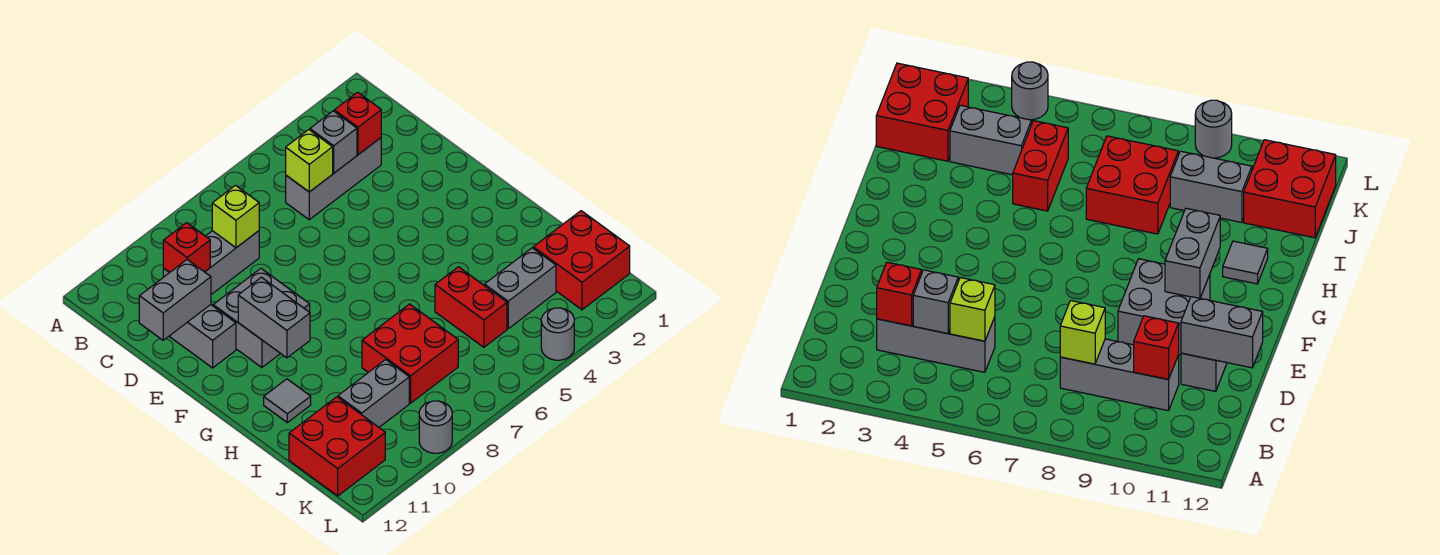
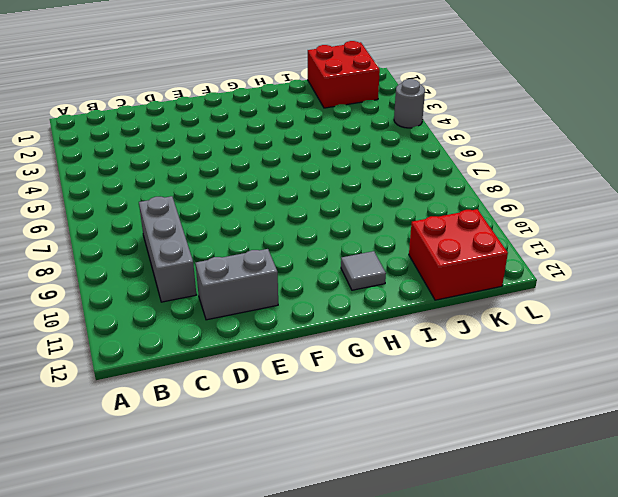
none -> grey brick C3:C5 level 1
none -> grey brick E9:F10 level 1
none -> red brick I5:J5 level 1

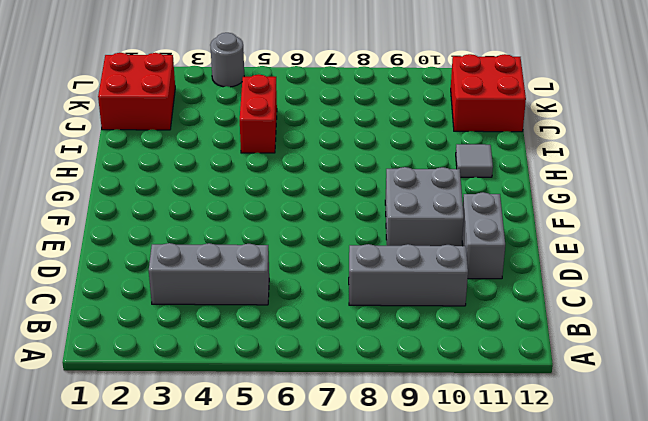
none -> red brick I7:J8 level 1
none -> grey brick J3:J4 level 1
none -> grey brick J9:J10 level 1

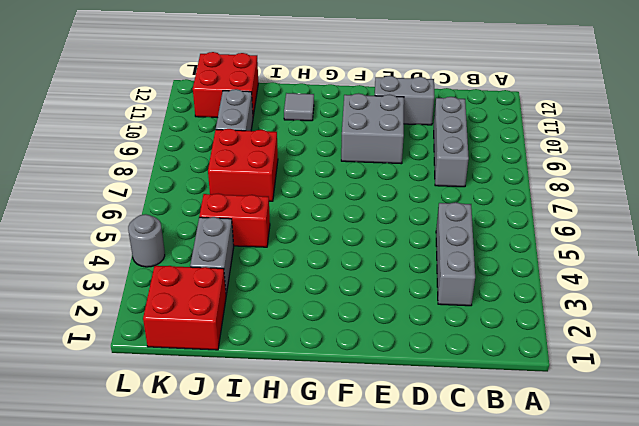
none -> grey round brick L9 level 1
none -> red brick C3 level 2
none -> grey brick C4 level 2

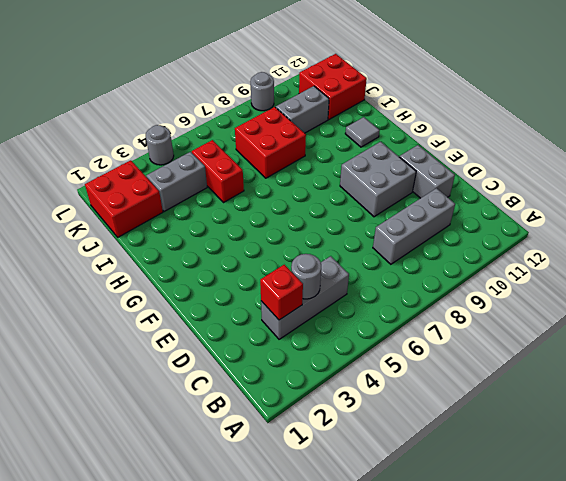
grey round brick C4 level 2 -> grey brick C4 level 2
none -> lime brick C5 level 2
none -> lime brick C8 level 2
none -> red brick C10 level 2

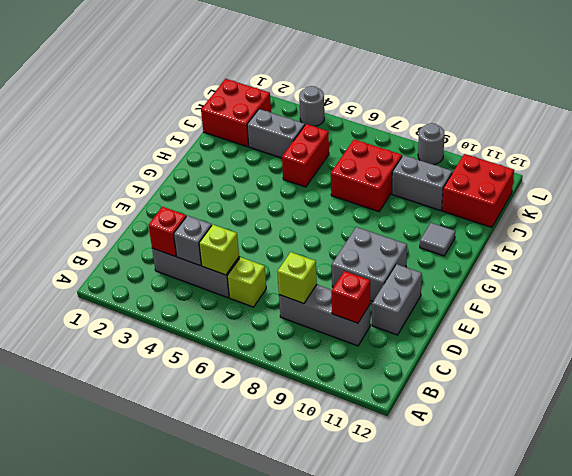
lime brick C6 level 1 -> none
none -> grey brick D11:D12 level 2
none -> grey brick F10:G10 level 2

